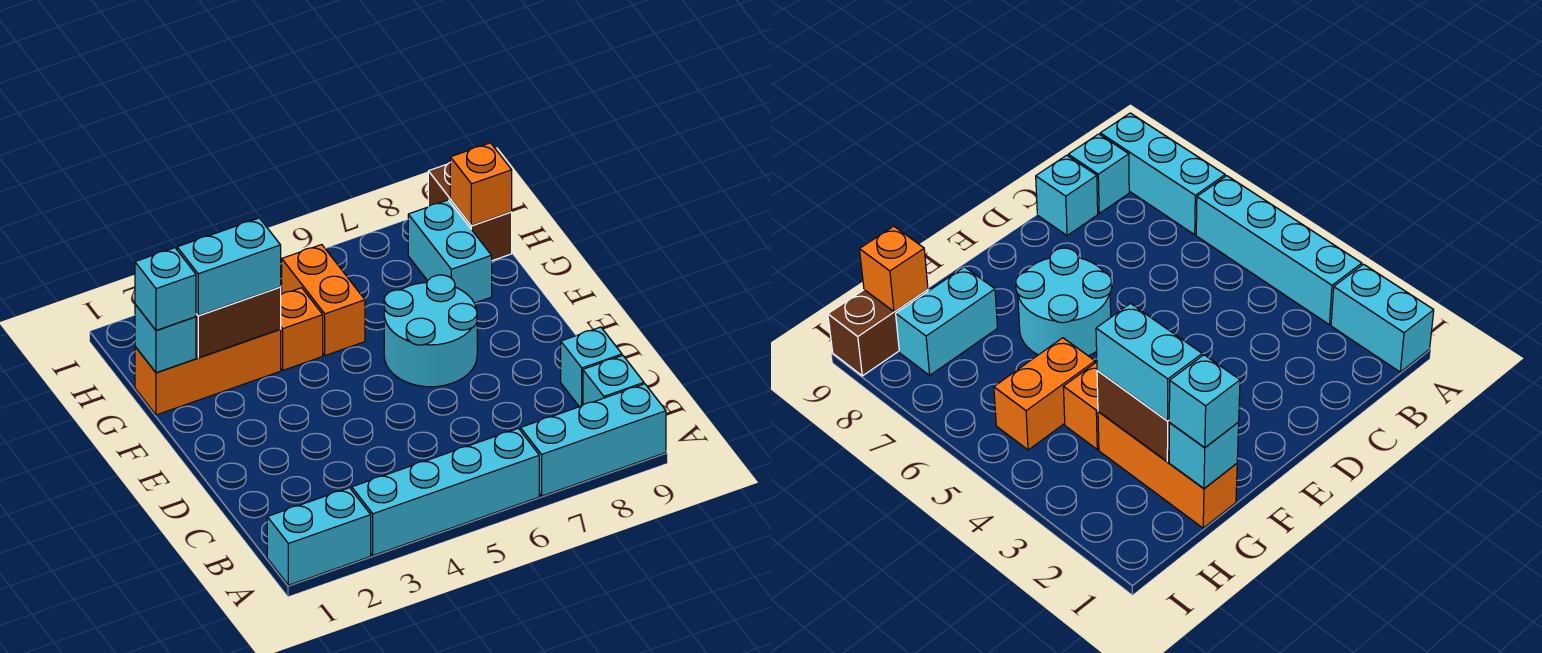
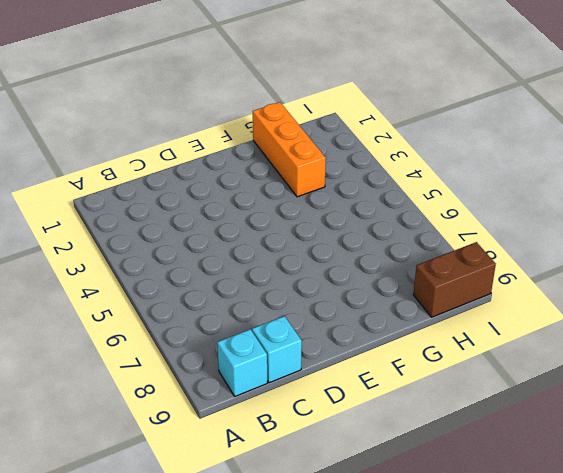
none -> cyan brick A1:A2 level 1
none -> cyan brick A3:A6 level 1
none -> cyan brick A7:A9 level 1

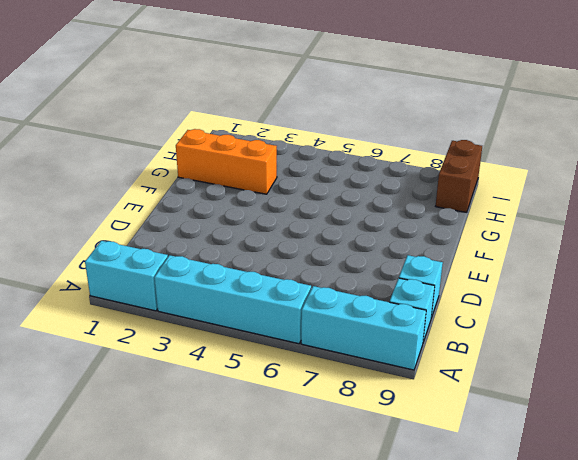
none -> cyan round brick E6:F7 level 1
none -> orange brick G4 level 1
none -> orange brick G5:H5 level 1

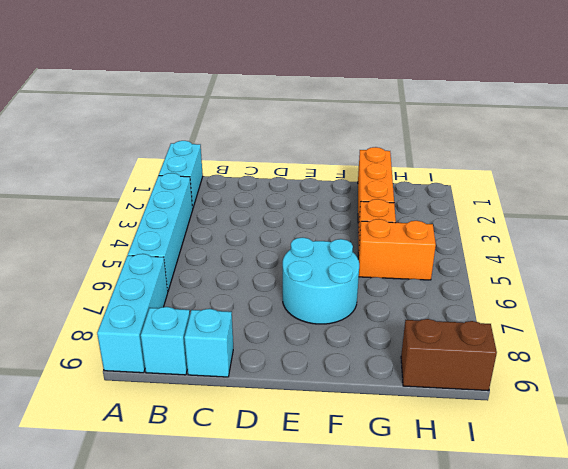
none -> cyan brick G8:H8 level 1
none -> cyan brick G1 level 2
none -> brown brick G2:G3 level 2

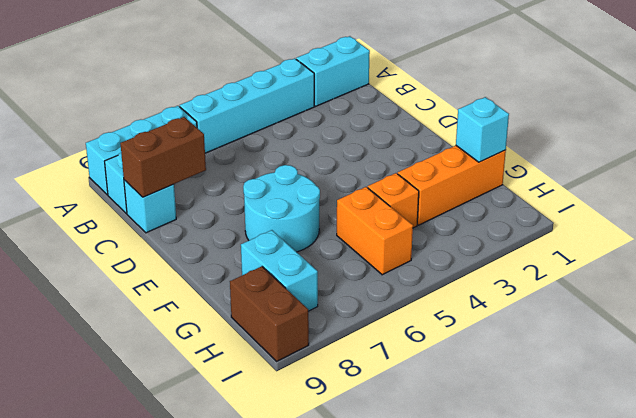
brown brick C8:C9 level 2 -> brown brick G2:G3 level 2
none -> orange brick H9 level 2
none -> cyan brick G1 level 3
none -> cyan brick G2:G3 level 3

